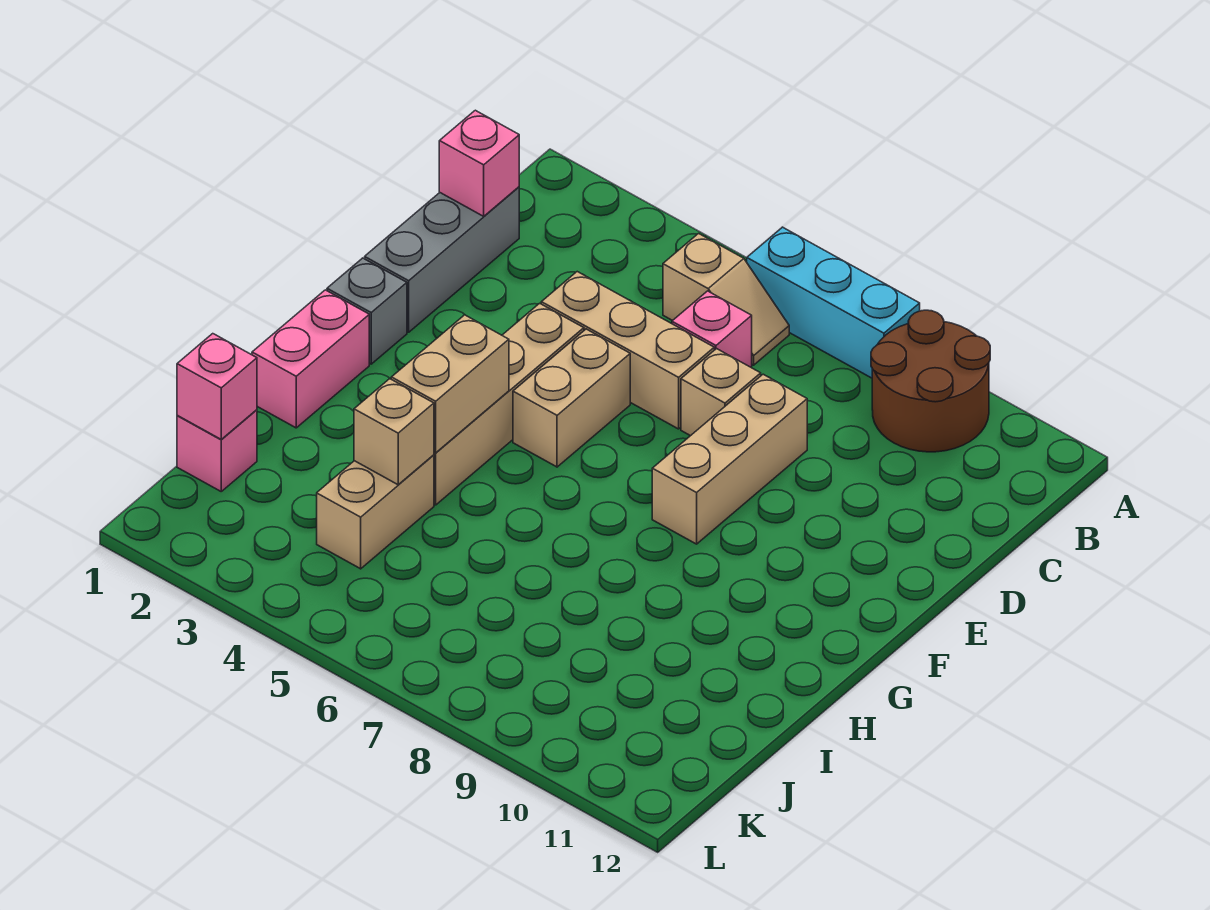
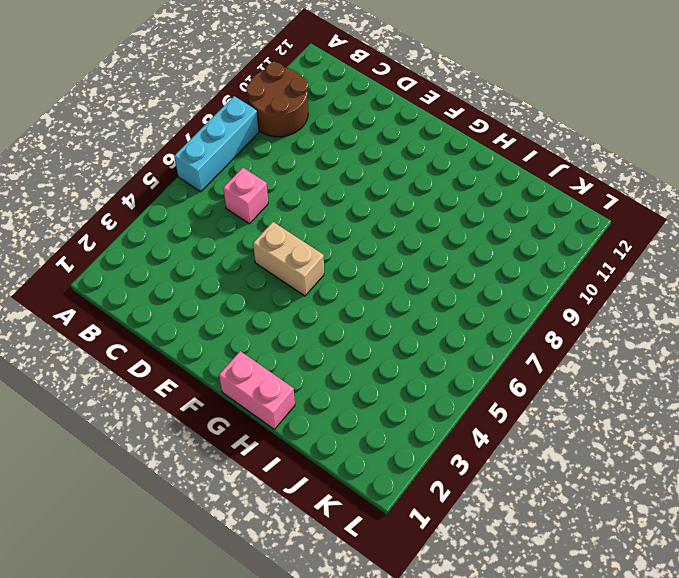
none -> tan slope B5:B6 level 1 top 5
none -> grey brick C1:E1 level 1
none -> tan brick D4:D6 level 1

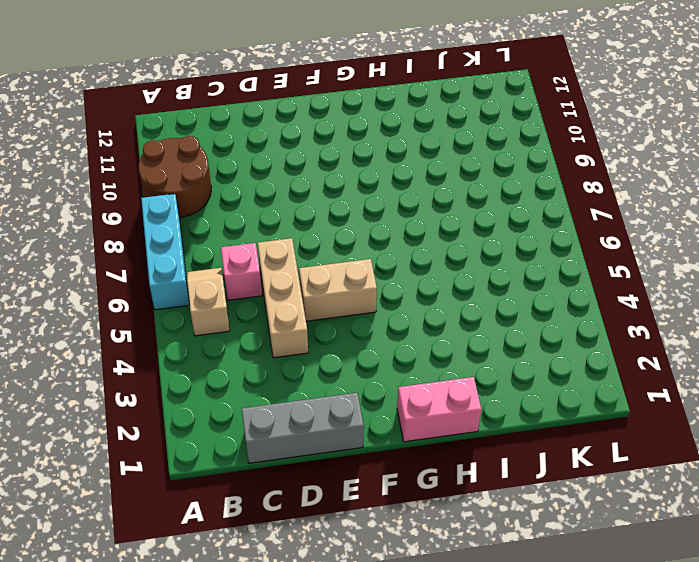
none -> tan brick D7 level 1
none -> tan brick D8:F8 level 1
none -> tan brick E4:H4 level 1

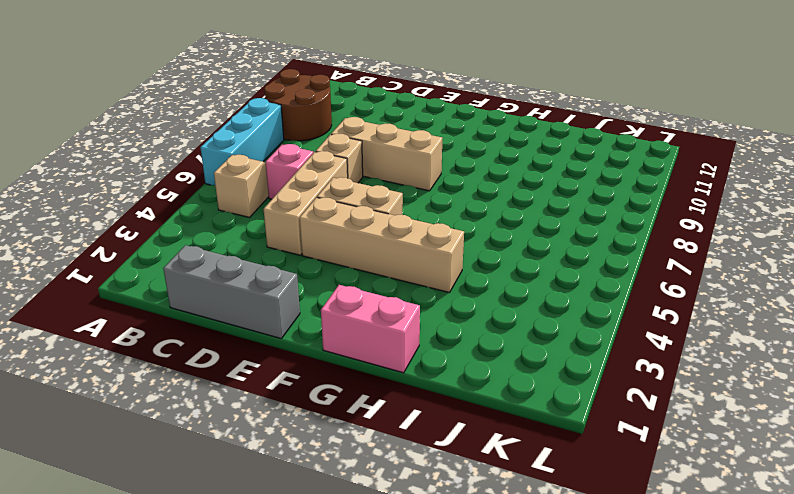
none -> grey brick F1 level 1
none -> tan brick I4:J4 level 1
none -> pink brick J1 level 1

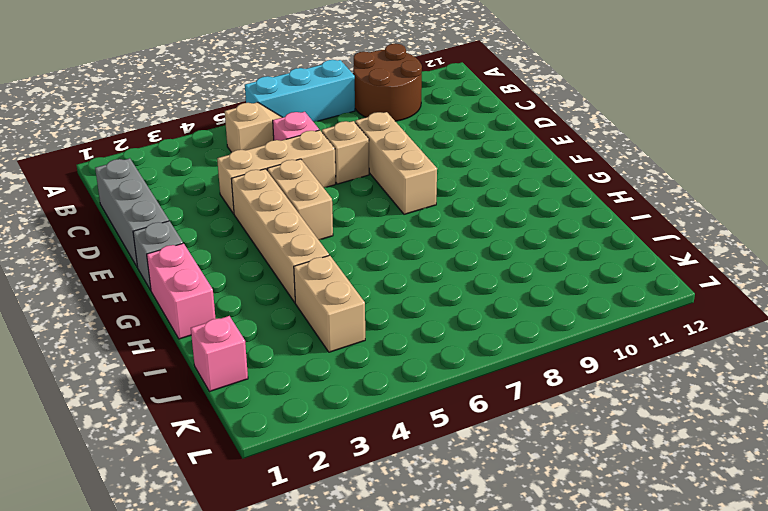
none -> pink brick C1 level 2
none -> tan brick G4:H4 level 2
none -> tan brick I4 level 2

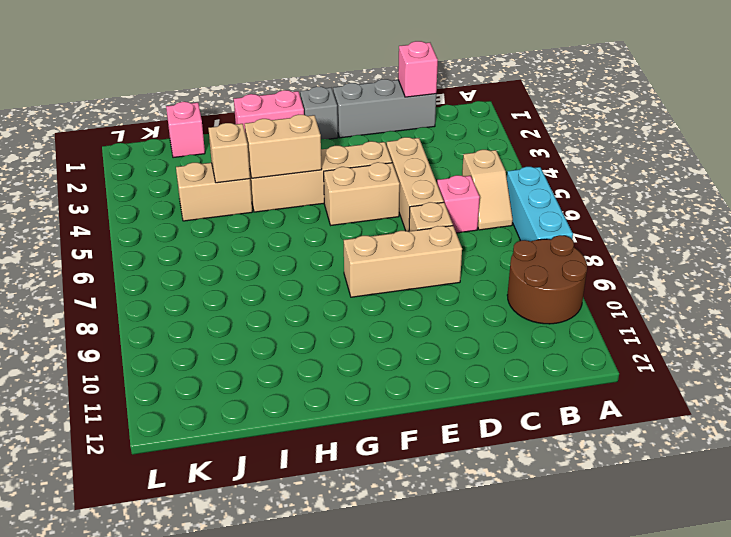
none -> pink brick J1 level 2

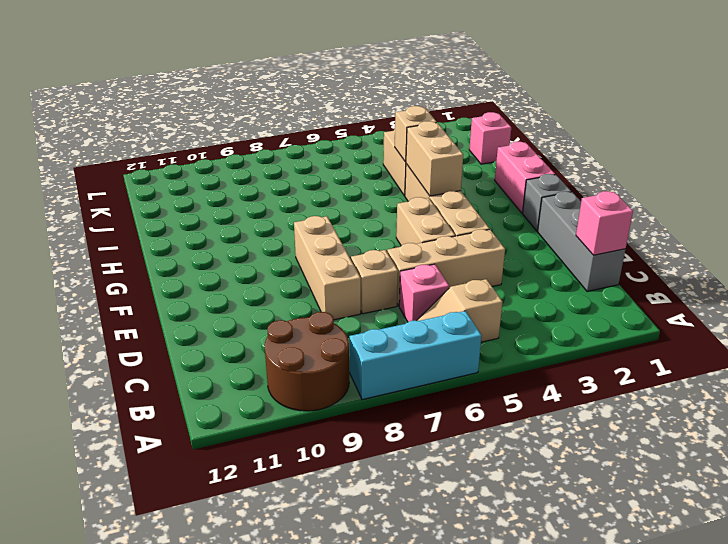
none -> pink brick J1 level 2

